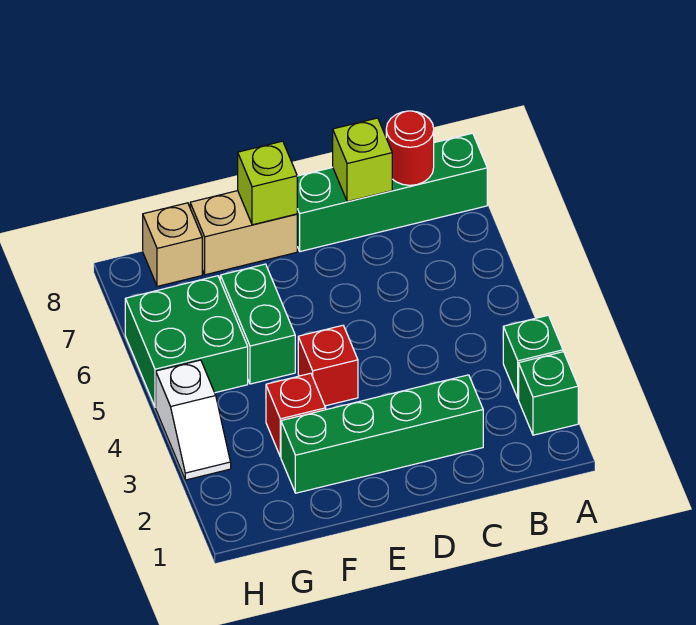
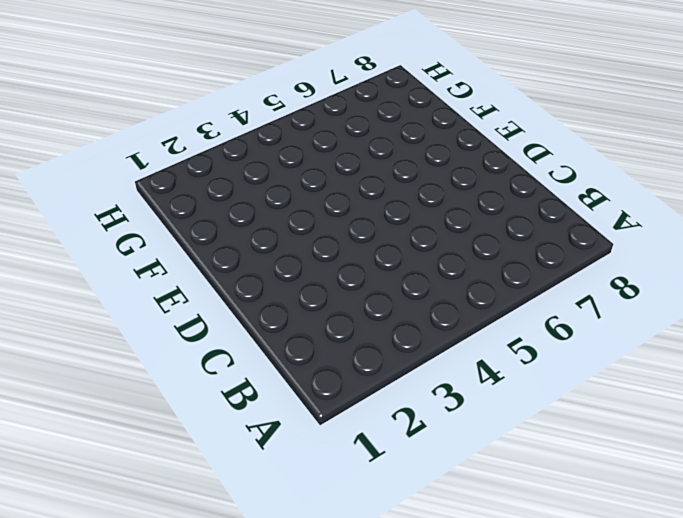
none -> green brick A2 level 1
none -> green brick A3 level 1
none -> green brick A8:D8 level 1

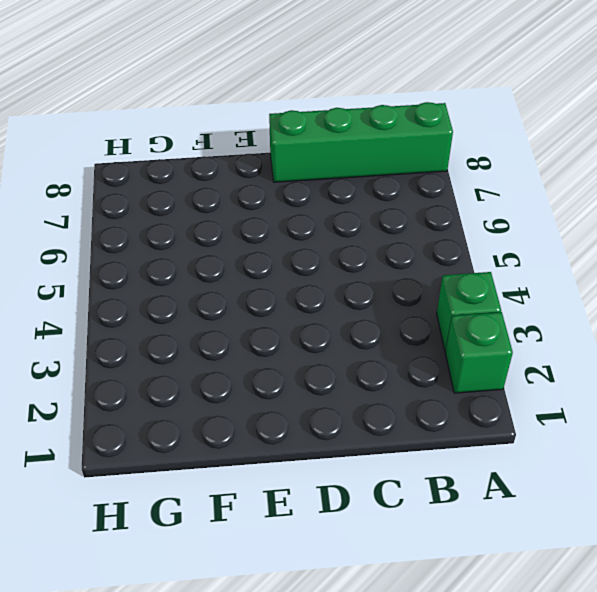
none -> green brick C2:F2 level 1
none -> red brick E4 level 1
none -> tan brick E8:F8 level 1

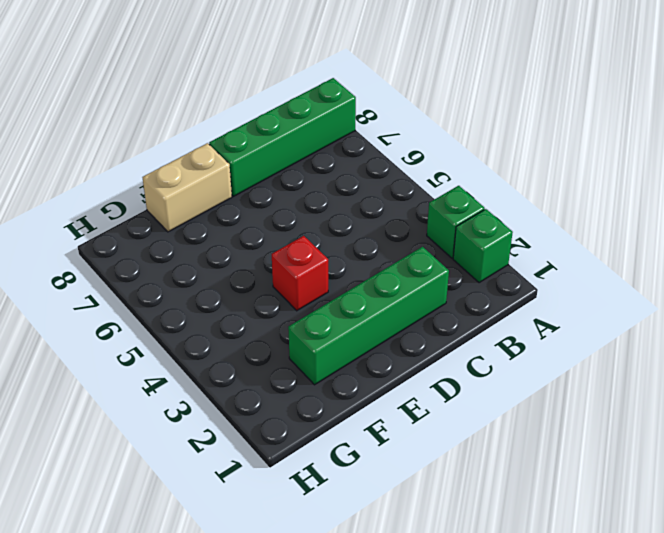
none -> red brick F3 level 1
none -> green brick F5:F6 level 1
none -> green brick G5:H6 level 1

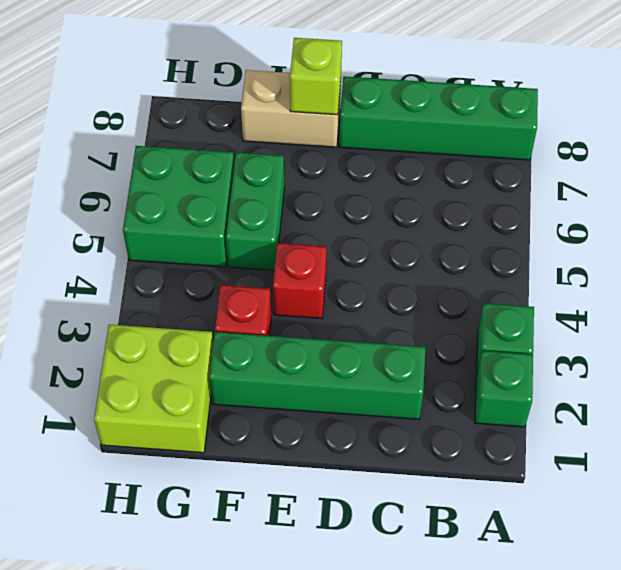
lime brick G1:H2 level 1 -> none
none -> tan brick G8 level 1
none -> white slope H3:H4 level 1 top 4
none -> red round brick B8 level 2

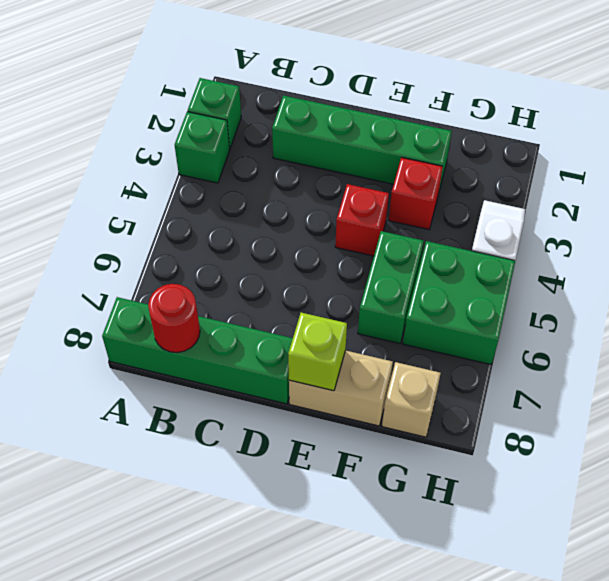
none -> lime brick C8 level 2

